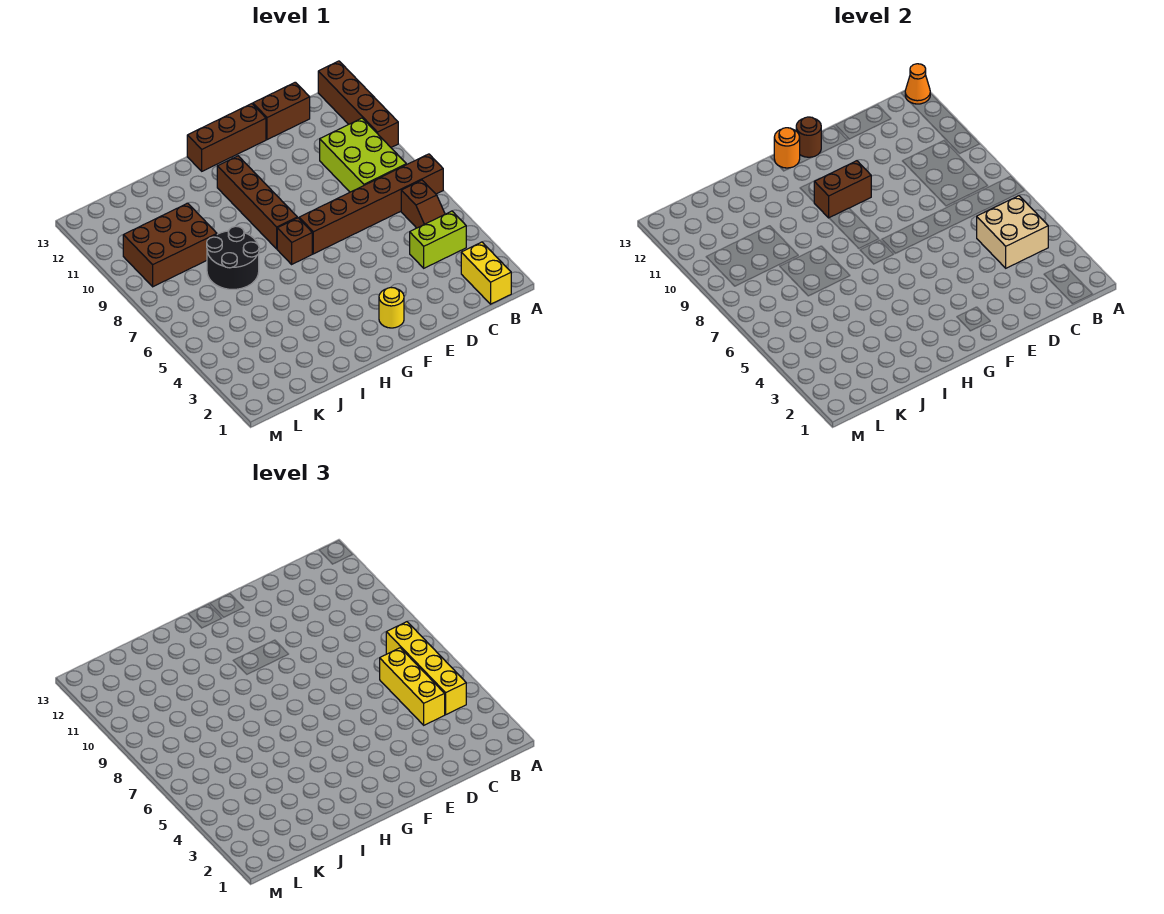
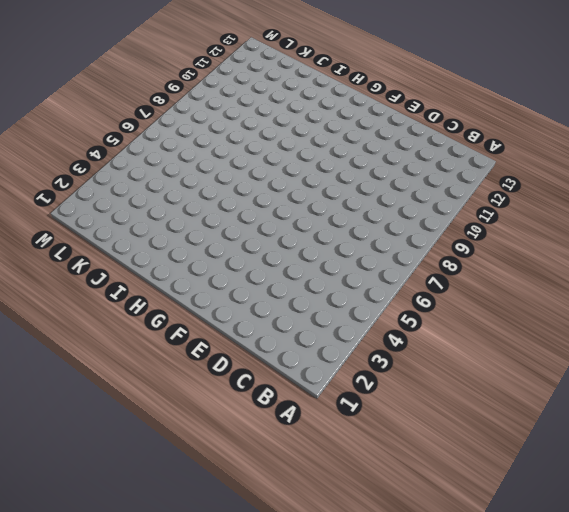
none -> brown brick A7:F7 level 1
none -> brown brick A10:A13 level 1
none -> yellow brick B1:B2 level 1

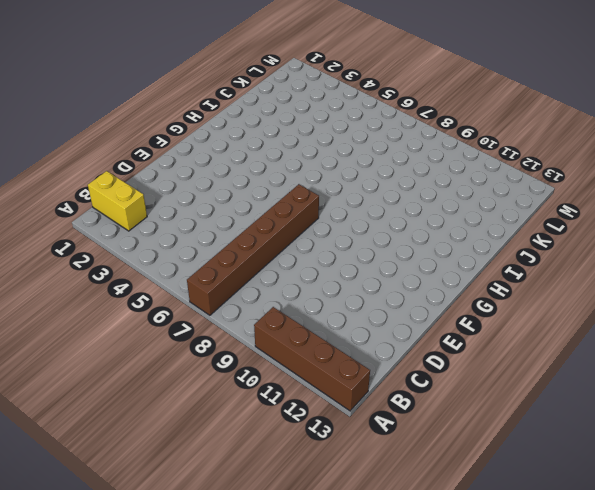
none -> lime brick B4:C4 level 1
none -> brown slope B5:B6 level 1 top 6
none -> lime brick B8:C10 level 1

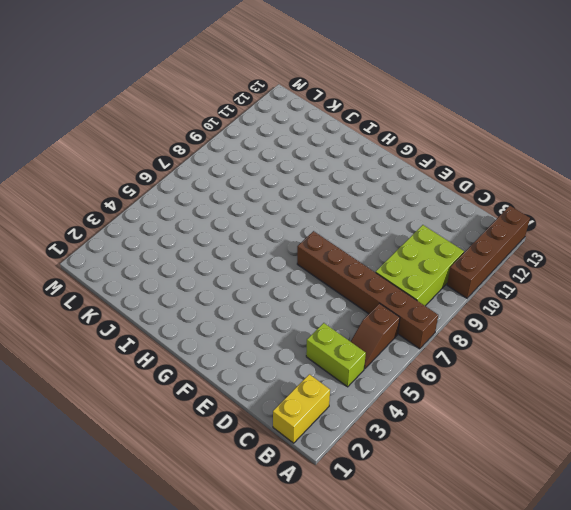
none -> brown brick C13:D13 level 1
none -> brown brick E13:G13 level 1
none -> yellow round brick F2 level 1

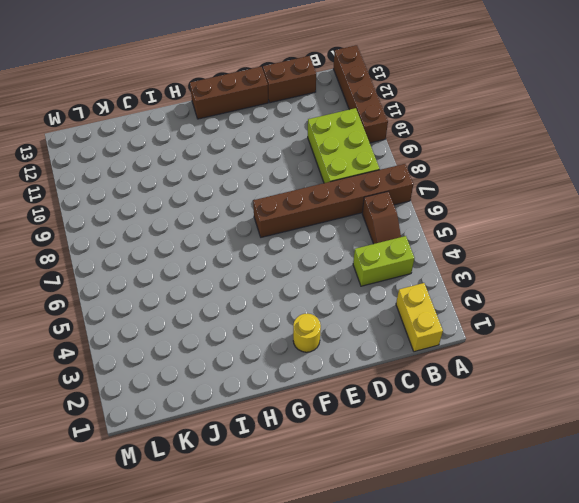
none -> brown brick G7 level 1
none -> brown brick G8:G11 level 1
none -> black round brick I7:J8 level 1

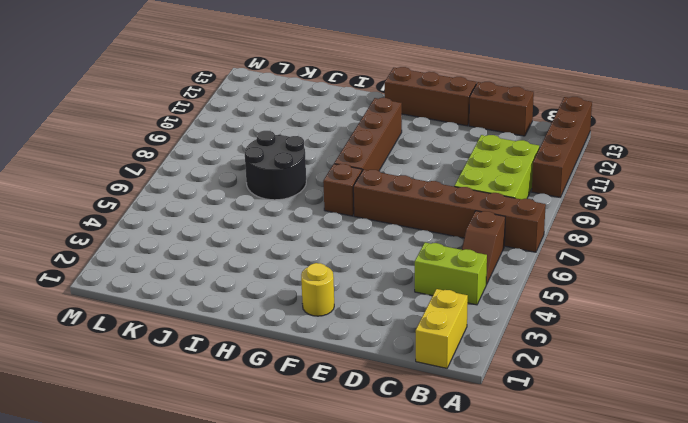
none -> brown brick J9:L10 level 1
none -> orange cone A13 level 2
none -> tan brick B4:C5 level 2

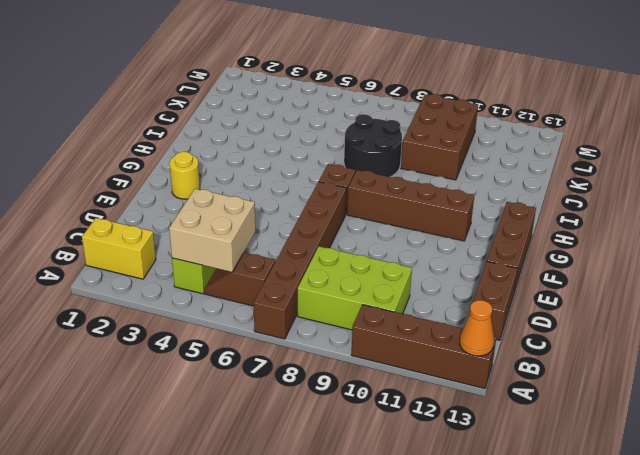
none -> brown brick F10:G10 level 2
none -> brown round brick F13 level 2
none -> orange round brick G13 level 2

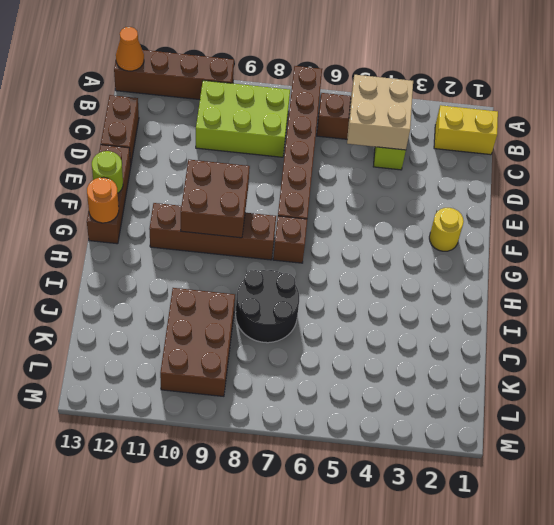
brown brick F9:G10 level 2 -> brown brick F10:G10 level 2
lime round brick F13 level 2 -> brown round brick F13 level 2
none -> yellow brick B4:B7 level 3
none -> yellow brick C4:C6 level 3

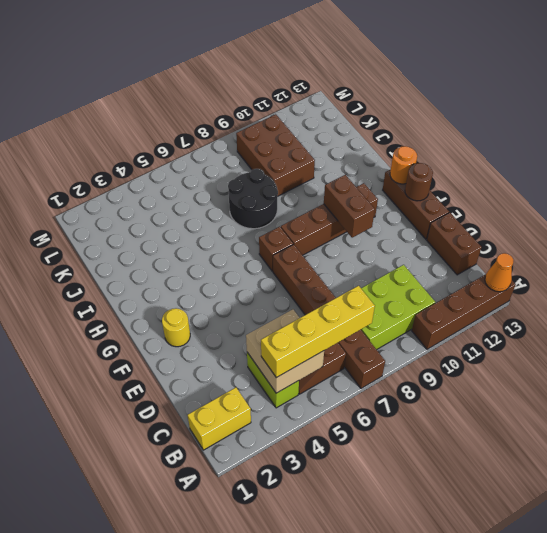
none -> yellow brick C4:C6 level 3

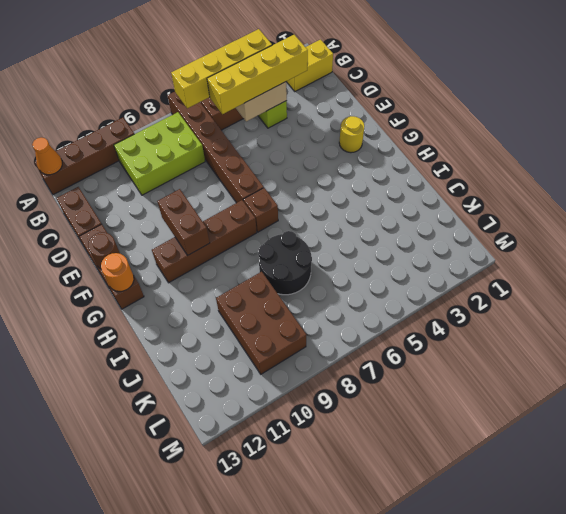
yellow brick C3:C6 level 3 -> yellow brick C4:C6 level 3

